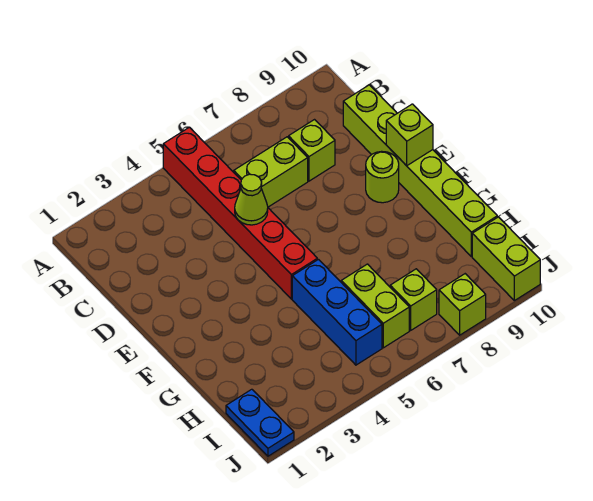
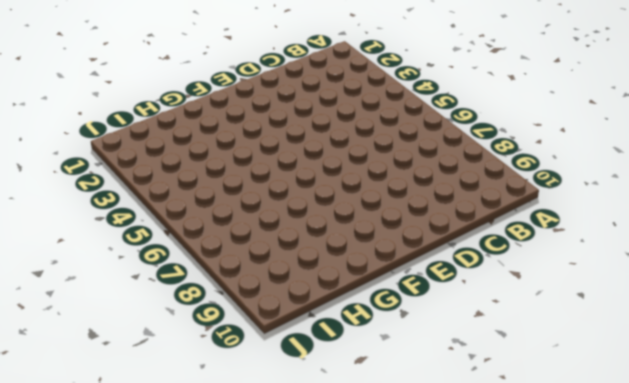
none -> red brick A5:F5 level 1
none -> lime brick C6:C7 level 1
none -> lime brick C8 level 1

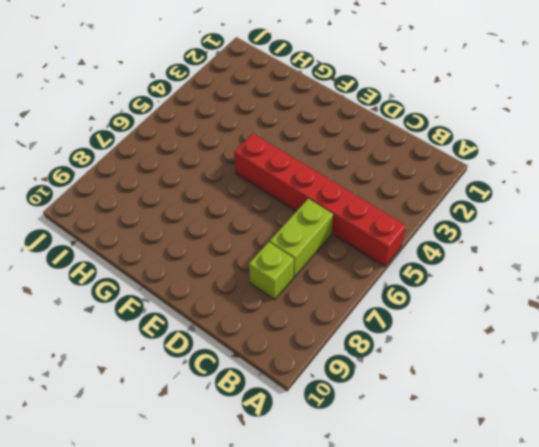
none -> lime brick C10:H10 level 1
none -> lime round brick E9 level 1
none -> blue brick G5:I5 level 1

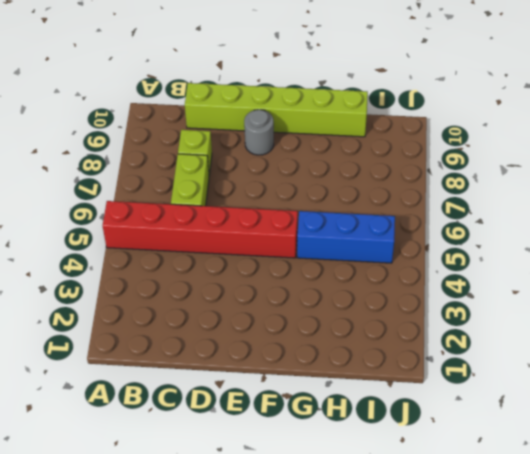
grey round brick E9 level 1 -> lime round brick E9 level 1
none -> lime brick H6:I6 level 1
none -> blue plate I1:J1 level 1
none -> lime brick I7 level 1

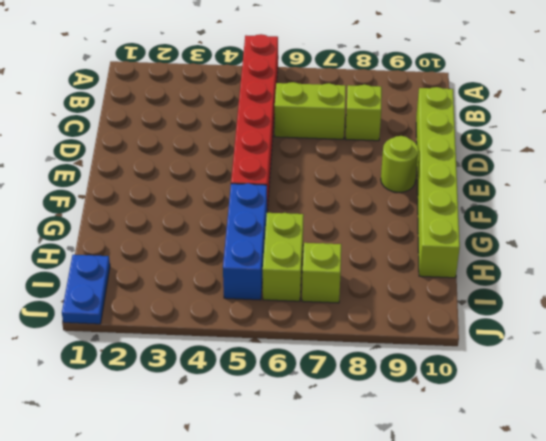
none -> lime brick I10:J10 level 1
none -> lime brick J8 level 1
none -> lime cone D5 level 2

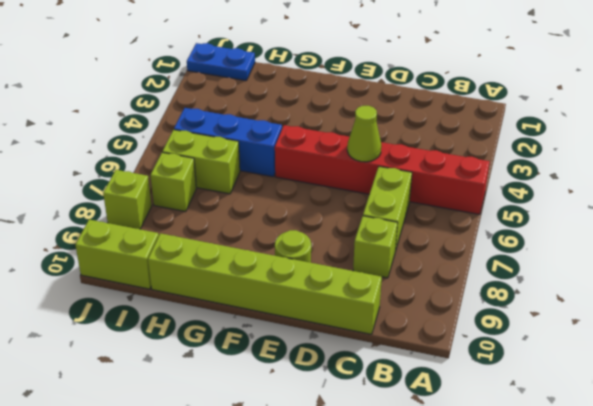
none -> lime brick E10 level 2

